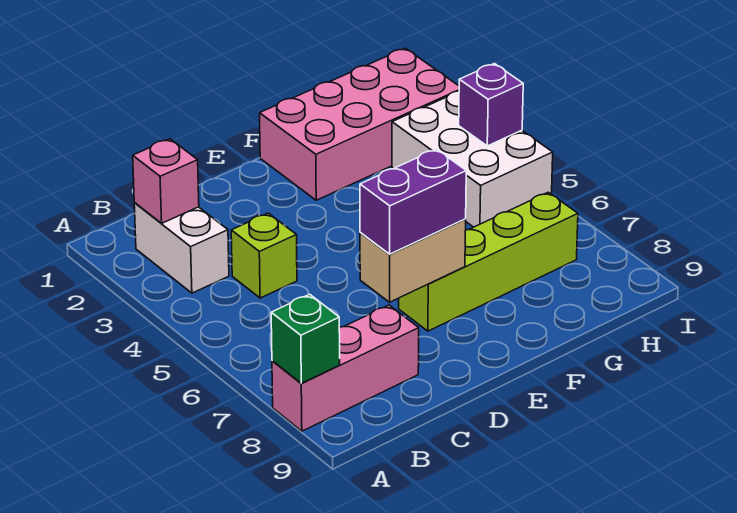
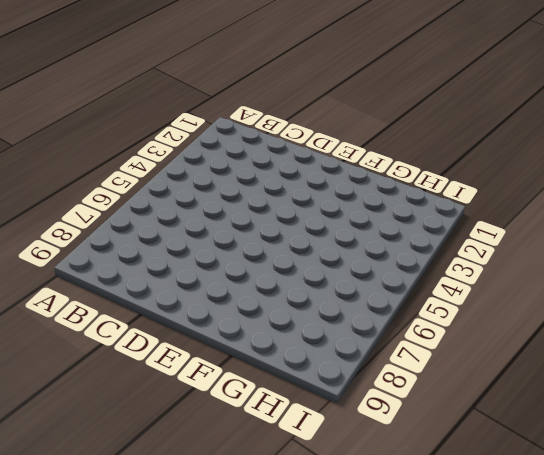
none -> pink brick A8:C8 level 1
none -> white brick B2:B3 level 1

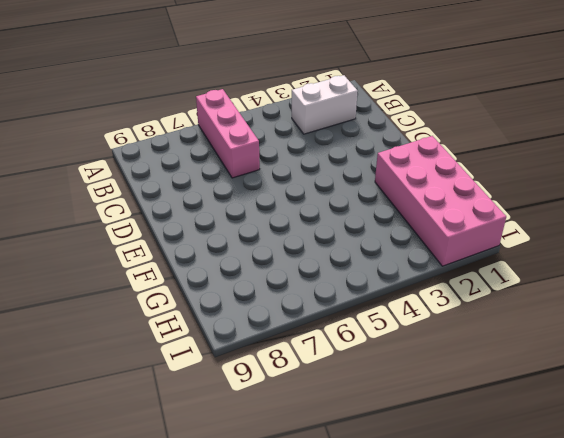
pink brick A6:C6 level 1 -> pink brick A8:C8 level 1
none -> lime brick C4 level 1
none -> lime brick E7:H7 level 1

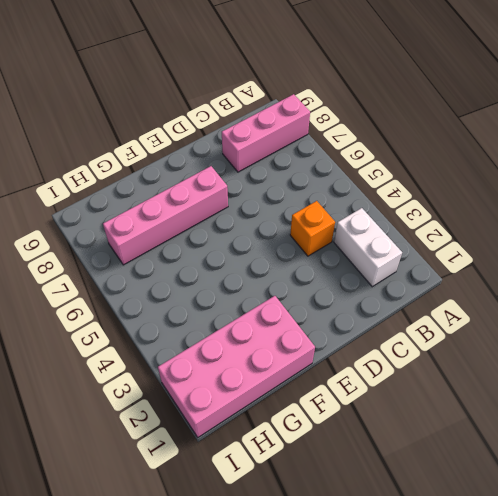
orange brick C4 level 1 -> lime brick C4 level 1
pink brick E7:H7 level 1 -> lime brick E7:H7 level 1
none -> white brick H3:I5 level 1
none -> green brick A8 level 2

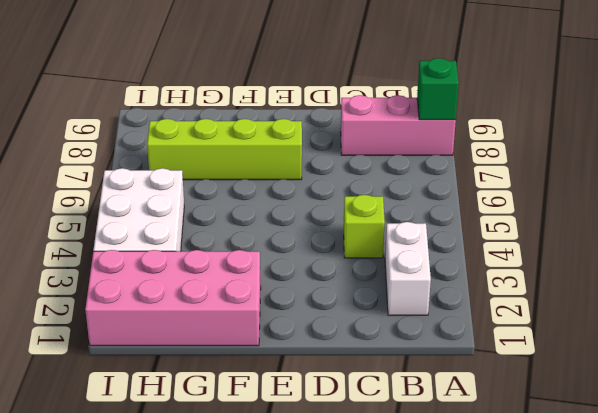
none -> pink brick B2 level 2
none -> tan brick D7:E7 level 2

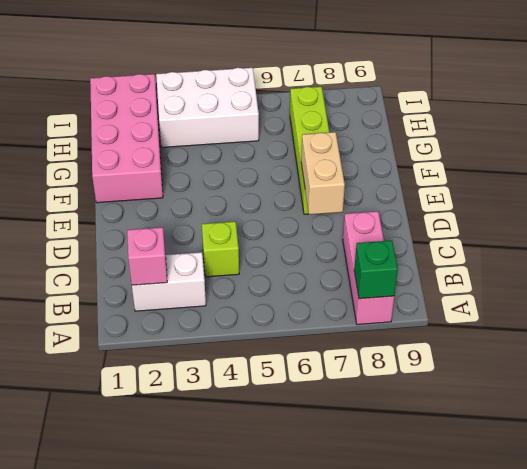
none -> purple brick I4 level 2
none -> purple brick D7:E7 level 3

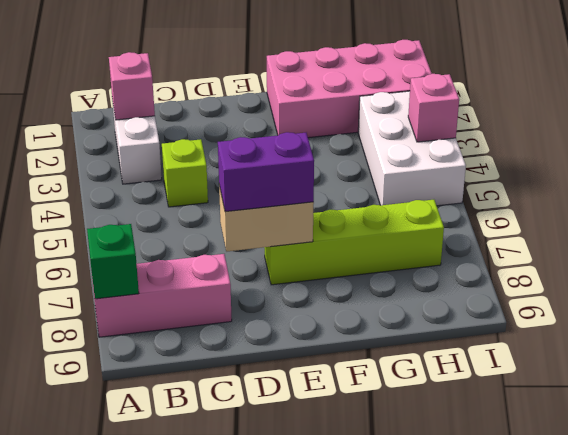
pink brick I4 level 2 -> purple brick I4 level 2

